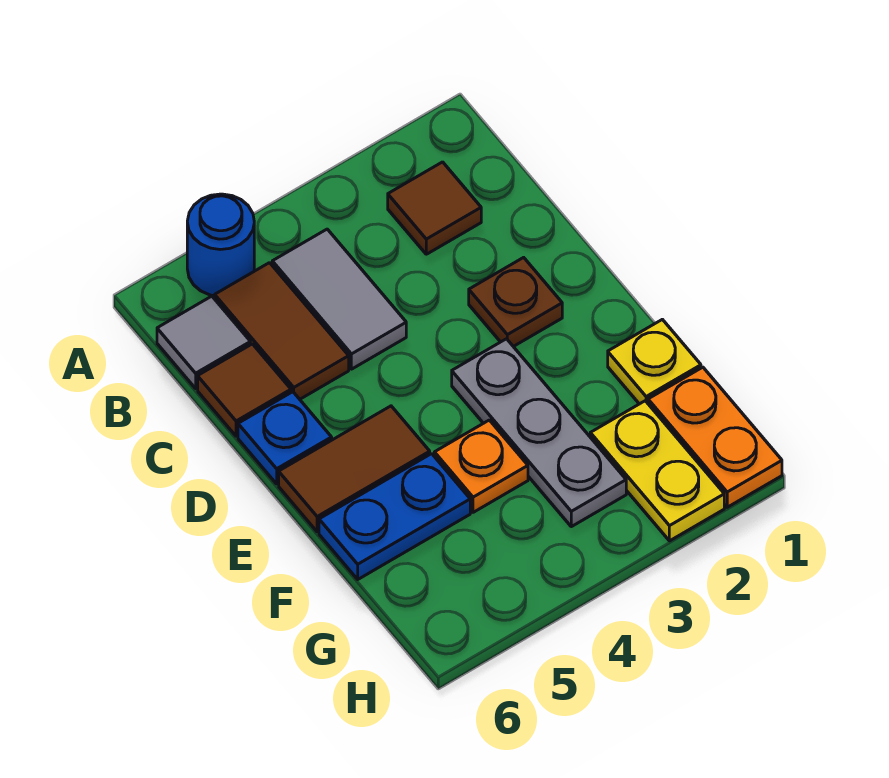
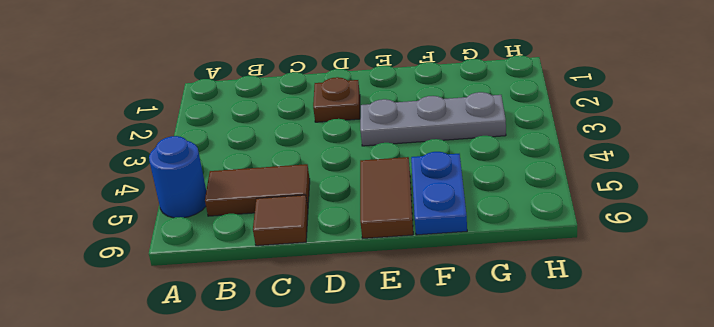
none -> brown tile B2 level 1
none -> grey tile B4:C4 level 1
none -> grey tile B6 level 1

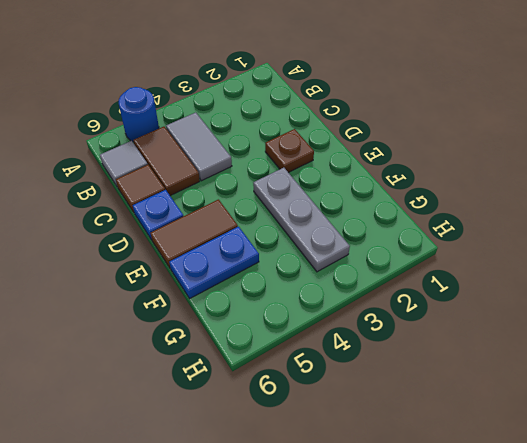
none -> brown tile B2 level 1
none -> yellow plate F1 level 1
none -> orange plate F4 level 1

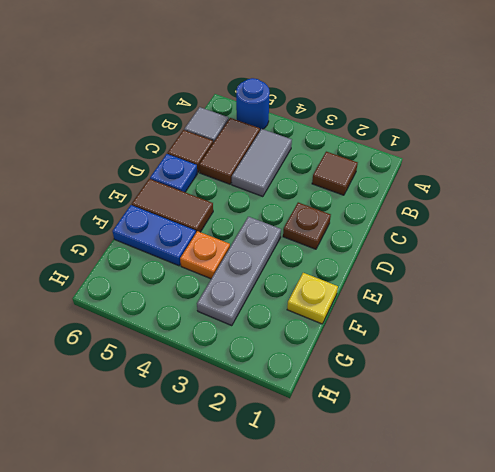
none -> orange plate G1:H1 level 1
none -> yellow plate G2:H2 level 1

